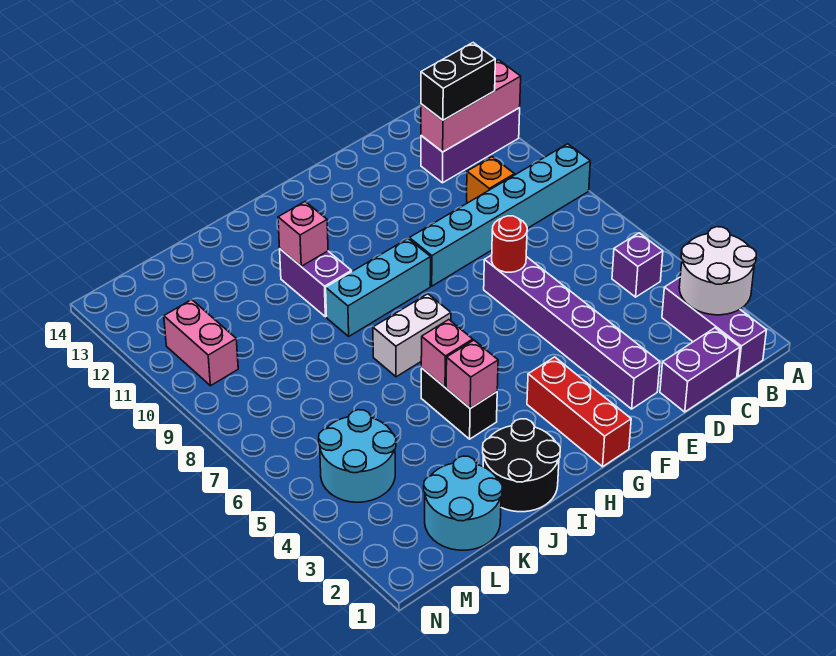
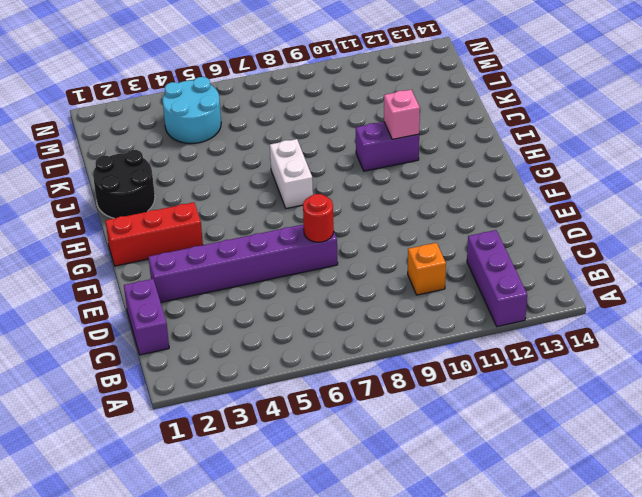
none -> cyan brick A9:F9 level 1
none -> purple brick B1:B3 level 1
none -> purple brick B5 level 1

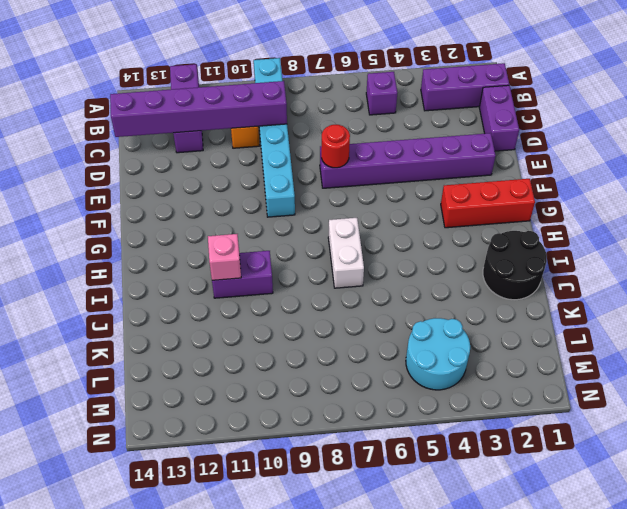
purple brick C9:C14 level 2 -> pink brick A12:C12 level 2
none -> cyan brick G9:I9 level 1
none -> black brick I4:I5 level 1
none -> cyan round brick K1:L2 level 1

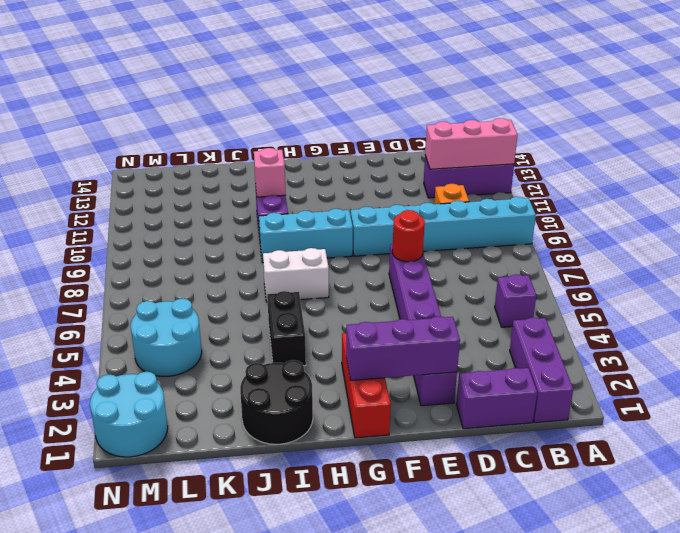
purple brick E2:G2 level 2 -> none
cyan round brick M1:N2 level 1 -> cyan round brick K1:L2 level 1
none -> pink brick M10:M11 level 1
none -> white round brick A2:B3 level 2
none -> pink brick I4 level 2

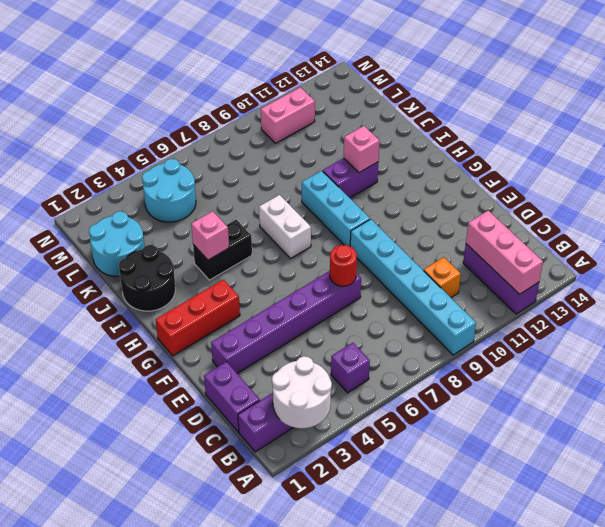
none -> pink brick I5 level 2
none -> black brick B12:C12 level 3

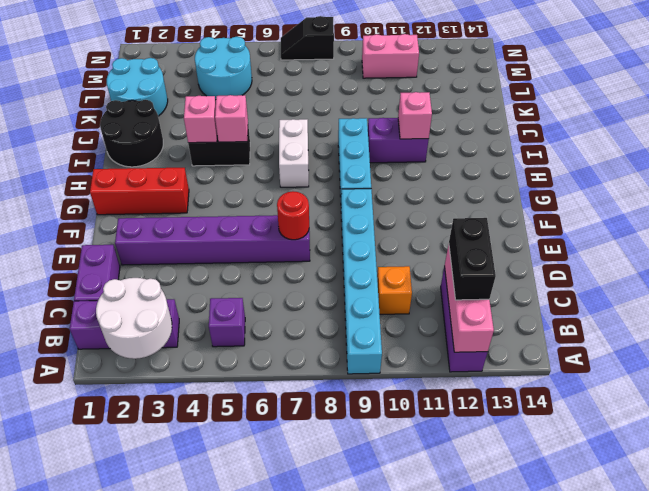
black slope N7:N8 level 1 top 8 -> none

